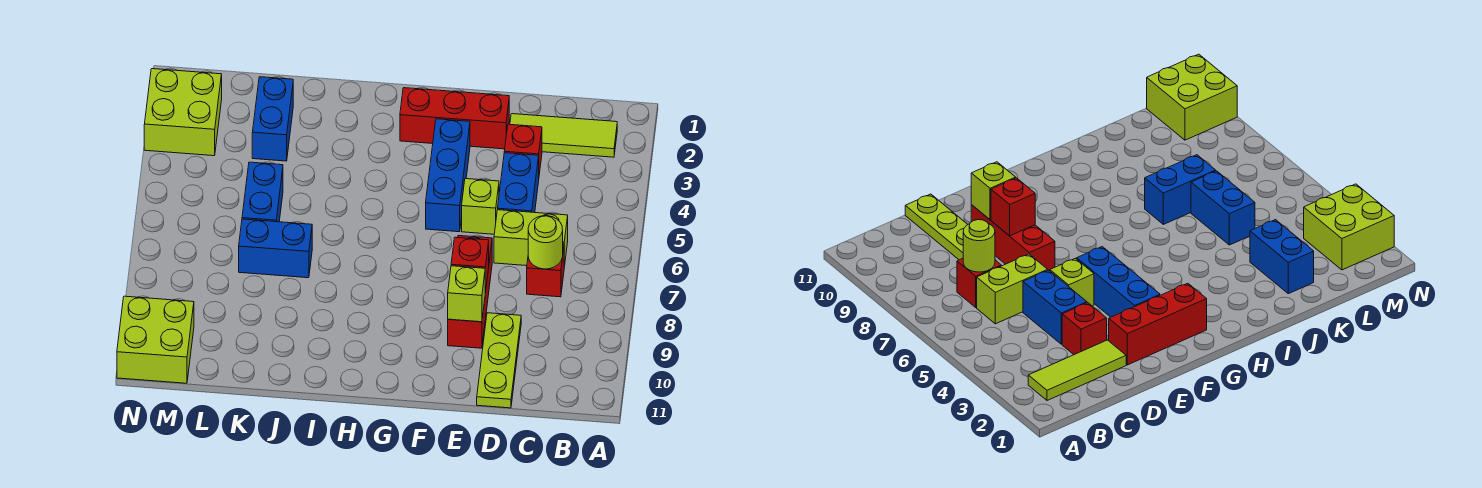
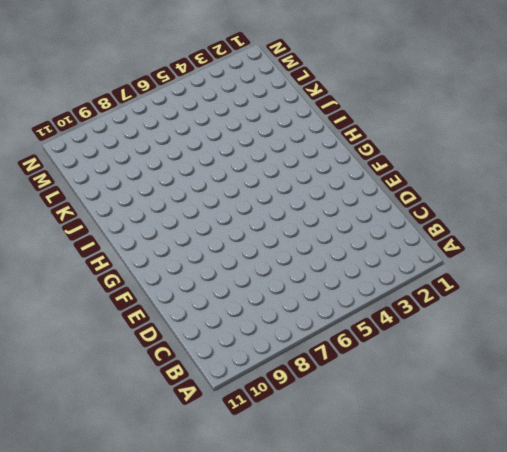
none -> lime tile B2:D2 level 1
none -> lime brick C6:D6 level 1
none -> red brick C7 level 1

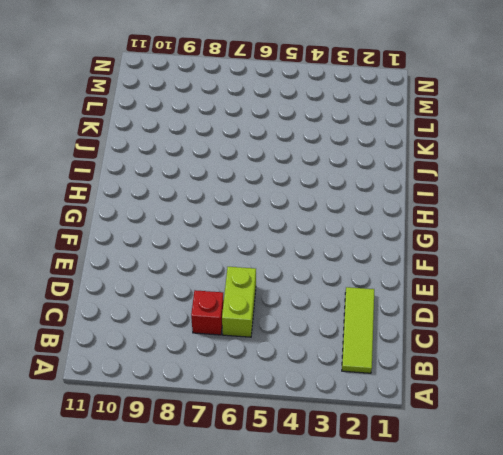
none -> red brick D3 level 1
none -> blue brick D4:D5 level 1
none -> lime plate D9:D11 level 1

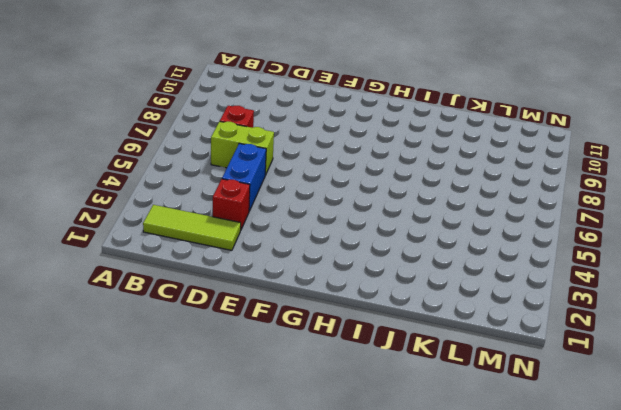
none -> lime plate D9:D11 level 1
none -> red brick E2:G2 level 1
none -> lime brick E5 level 1

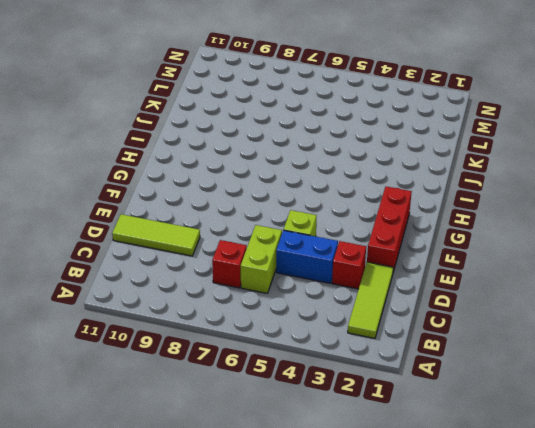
lime tile D9:D11 level 1 -> lime plate D9:D11 level 1
none -> red brick E7:E9 level 1
none -> blue brick F3:F5 level 1
none -> blue brick J7:K7 level 1

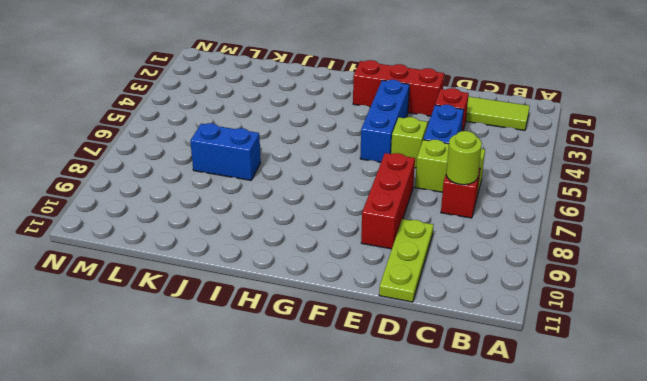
none -> blue brick K2:K3 level 1
none -> blue brick K5:K6 level 1
none -> lime brick M2:N3 level 1

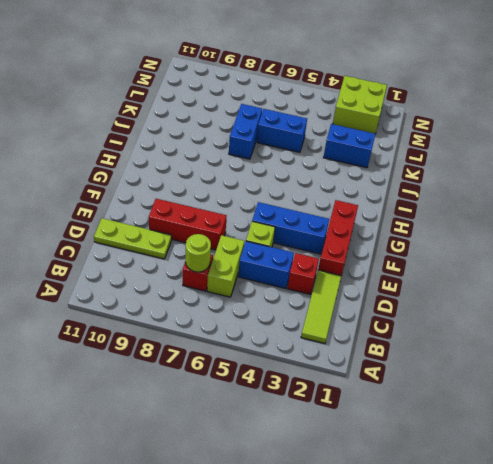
none -> lime brick M10:N11 level 1
none -> red brick E8 level 2
none -> lime brick E9 level 2

